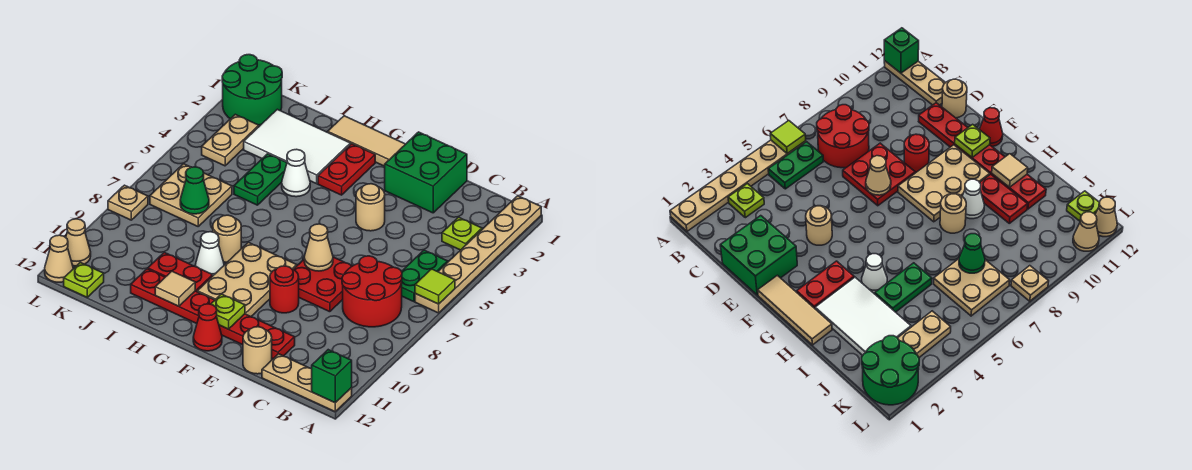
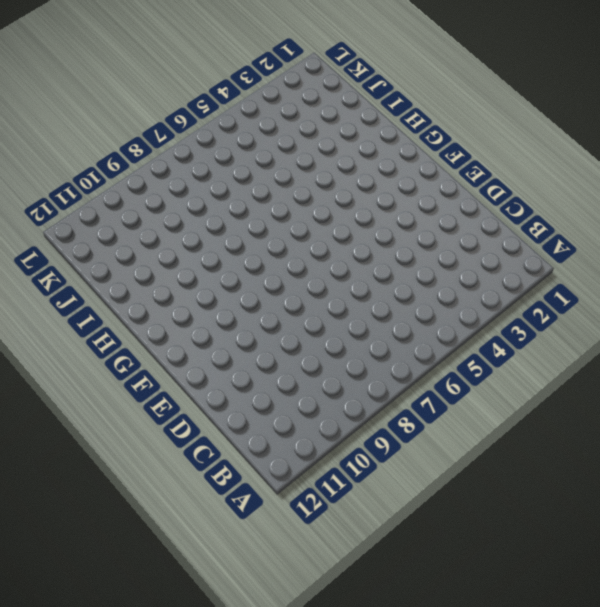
none -> tan plate A1:A6 level 1
none -> tan plate A12:C12 level 1
none -> lime plate B3 level 1
none -> green plate B5:B6 level 1

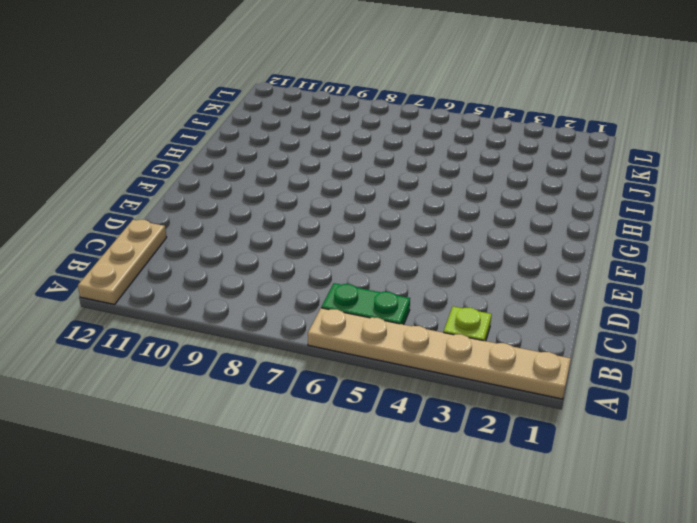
none -> red round brick B7:C8 level 1
none -> green brick D1:E2 level 1
none -> red plate D7:E8 level 1
none -> red plate D11:I11 level 1

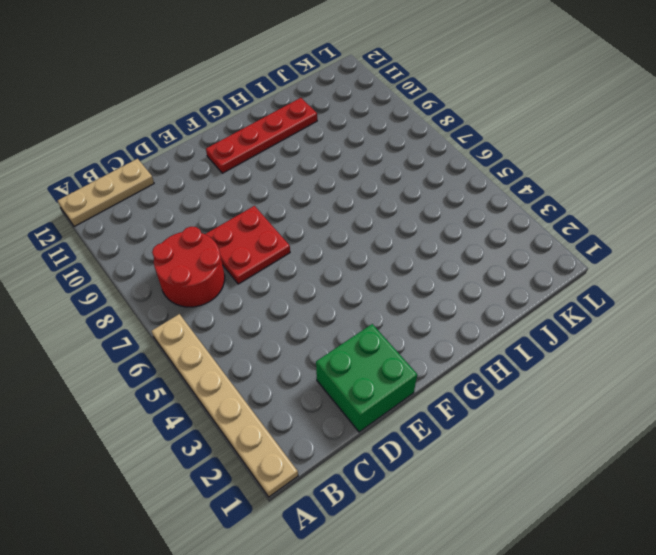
red plate F11:I11 level 1 -> red plate D11:I11 level 1
none -> lime plate B3 level 1
none -> green plate B5:B6 level 1
none -> tan round brick D12 level 1
none -> tan round brick E4 level 1

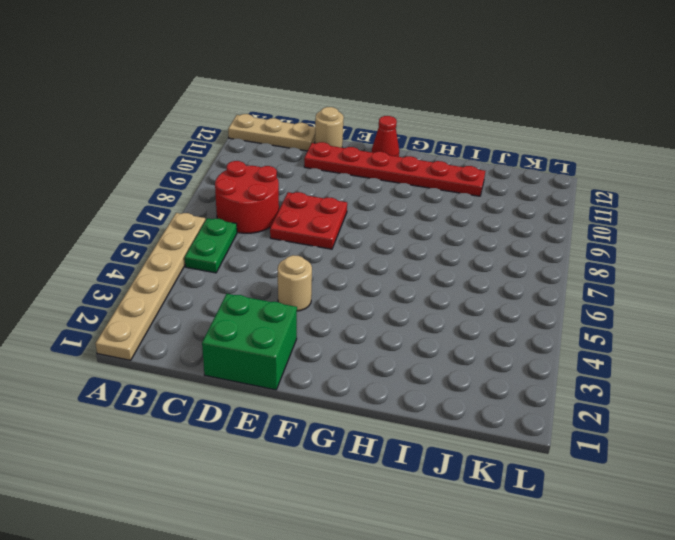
none -> lime plate B3 level 1
none -> red round brick E9 level 1
none -> tan tile F1:H1 level 1
none -> tan plate F8:G10 level 1

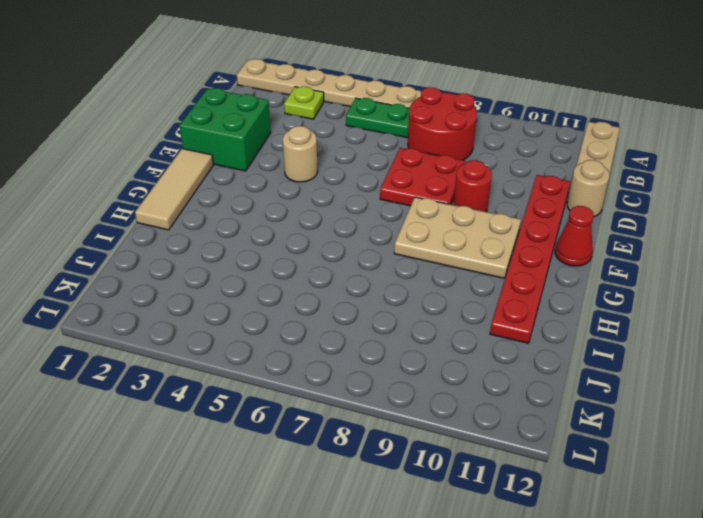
none -> red plate G2:G3 level 1
none -> white tile H2:J3 level 1
none -> white cone H4 level 1
none -> tan round brick H8 level 1

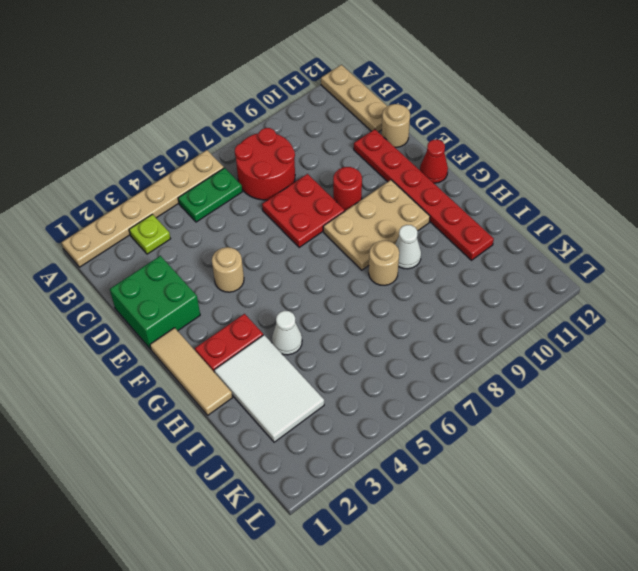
none -> red plate H10:I10 level 1
none -> green plate I4:I5 level 1
none -> tan plate J6:K7 level 1
none -> green round brick K1:L2 level 1

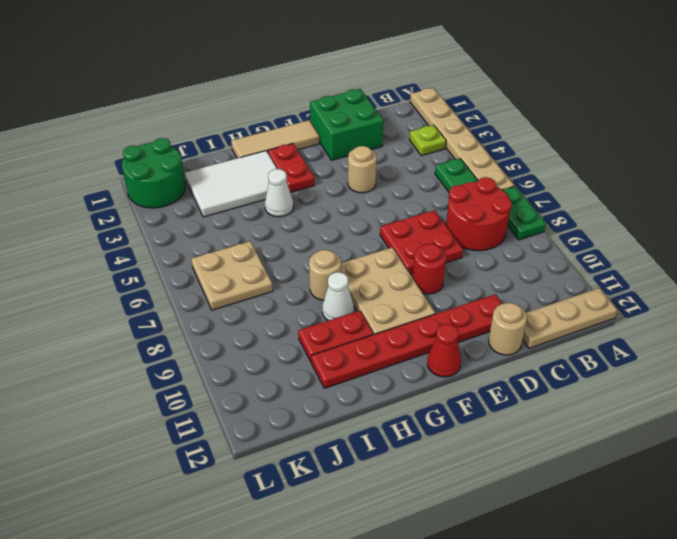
green plate A7:A8 level 1 -> green plate I4:I5 level 1
none -> tan plate K3:K4 level 1
none -> lime plate K12 level 1
none -> tan plate L8 level 1
none -> tan cone L11 level 1

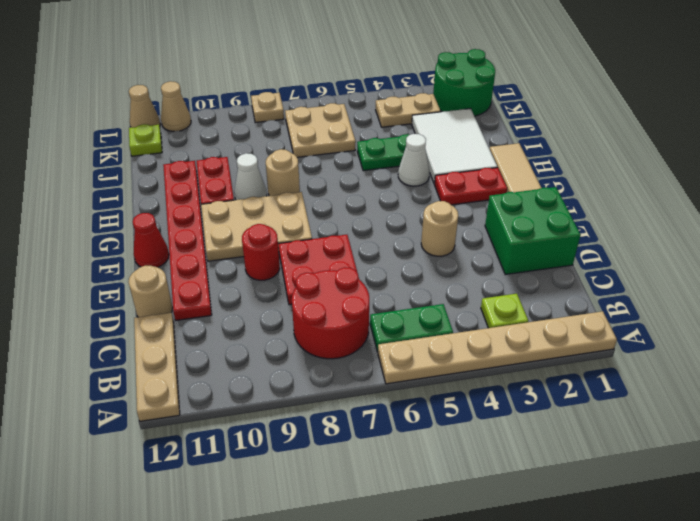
none -> lime tile A6 level 2
none -> green brick A12 level 2
none -> tan cone E7 level 2
none -> lime plate F11 level 2

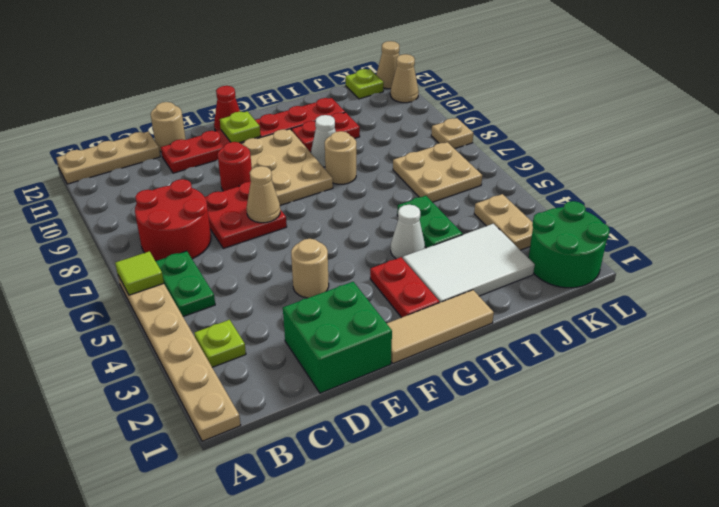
none -> green brick A12 level 2
none -> tan tile H11 level 2
none -> green cone J7 level 2

